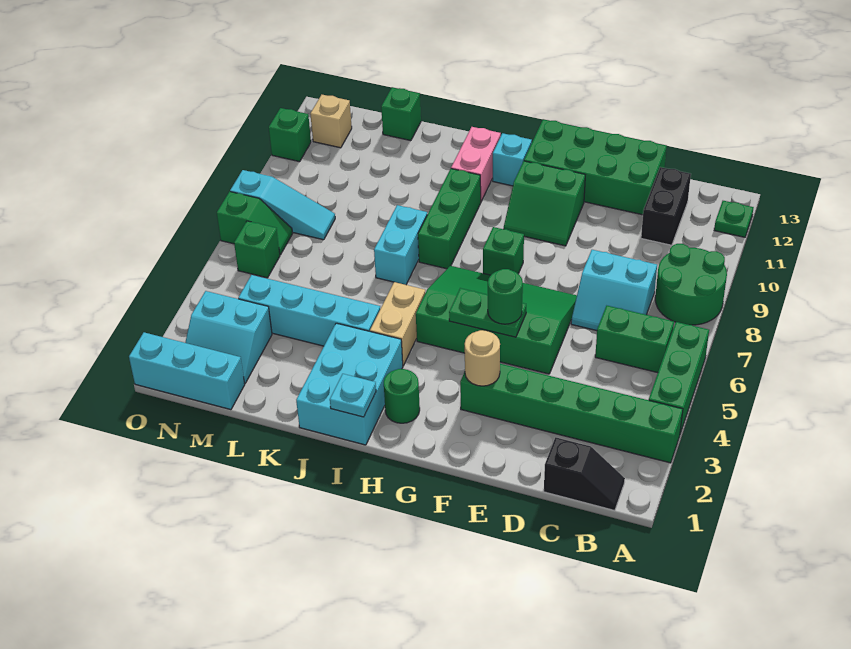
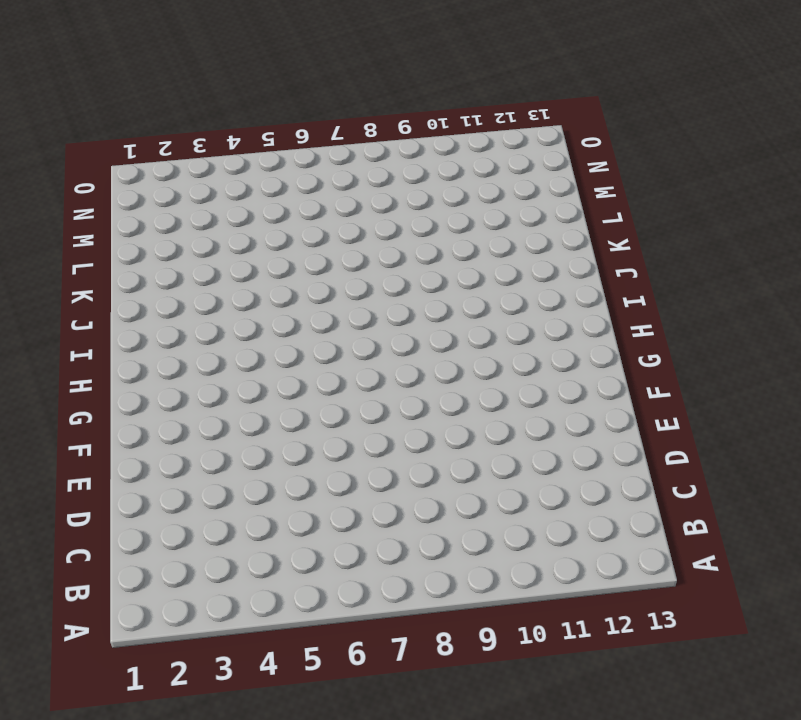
none -> green brick A3:F3 level 1
none -> green brick A4:A6 level 1
none -> green round brick A8:B9 level 1
none -> green plate A12 level 1

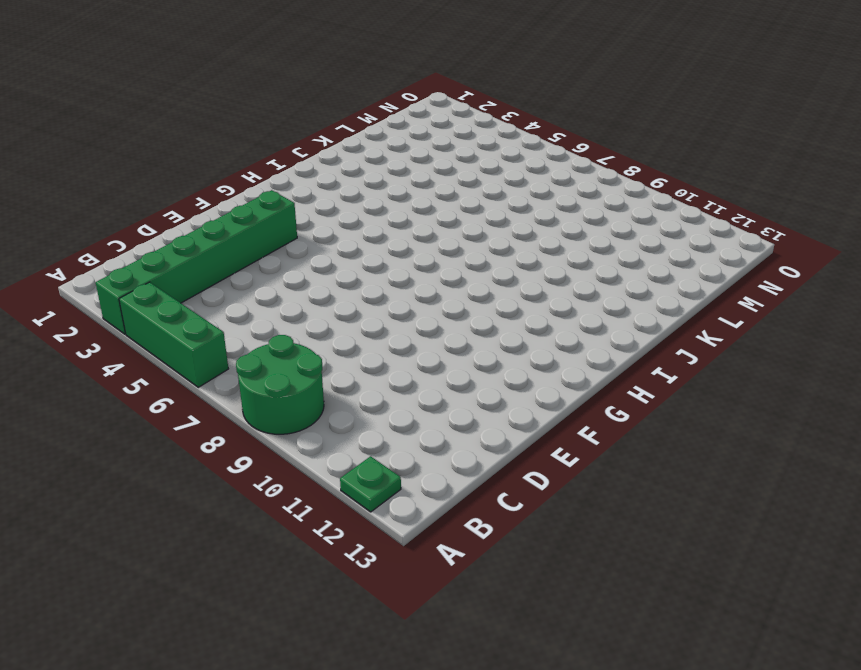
none -> black slope B1:C1 level 1 top C
none -> green brick B6:C6 level 1
none -> cyan slope C7:D8 level 1 top 8
none -> black brick C11:C12 level 1

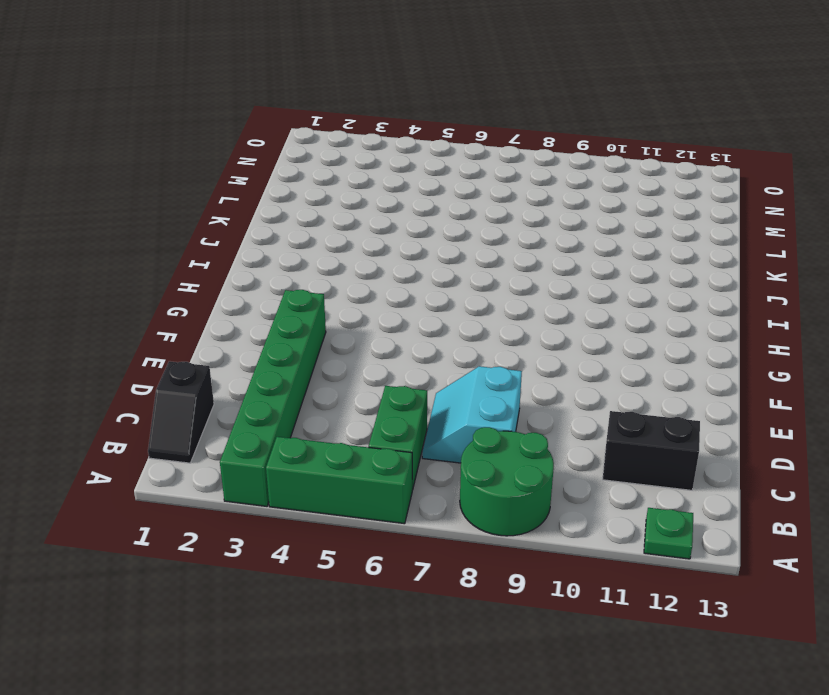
none -> green brick D12:G13 level 1
none -> green slope E5:H7 level 1 top 5
none -> green slope F10:G11 level 1 top 11
none -> green brick G8 level 1

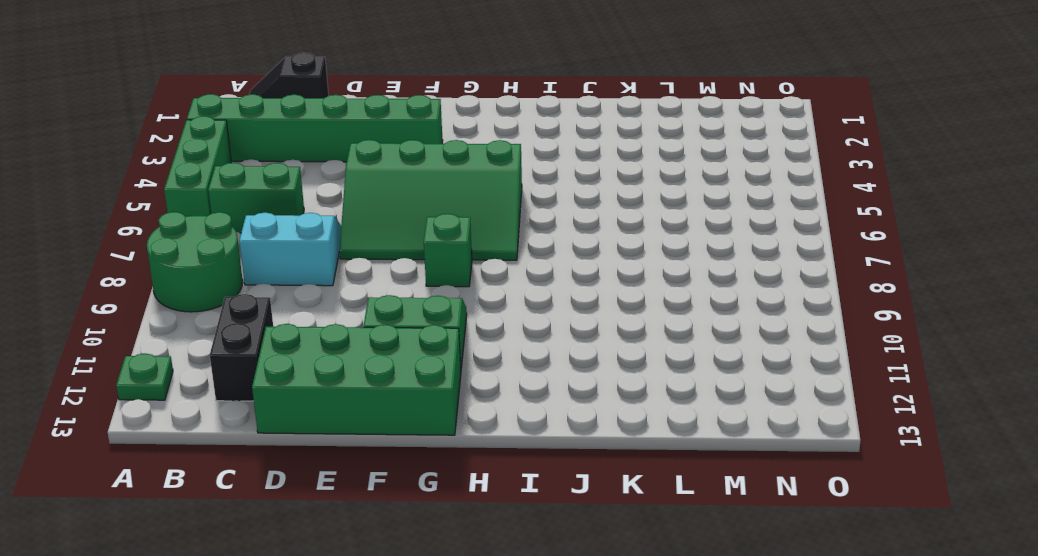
none -> green round brick H2 level 1
none -> cyan brick H12 level 1
none -> cyan brick I1:J3 level 1
none -> tan brick I4:I5 level 1

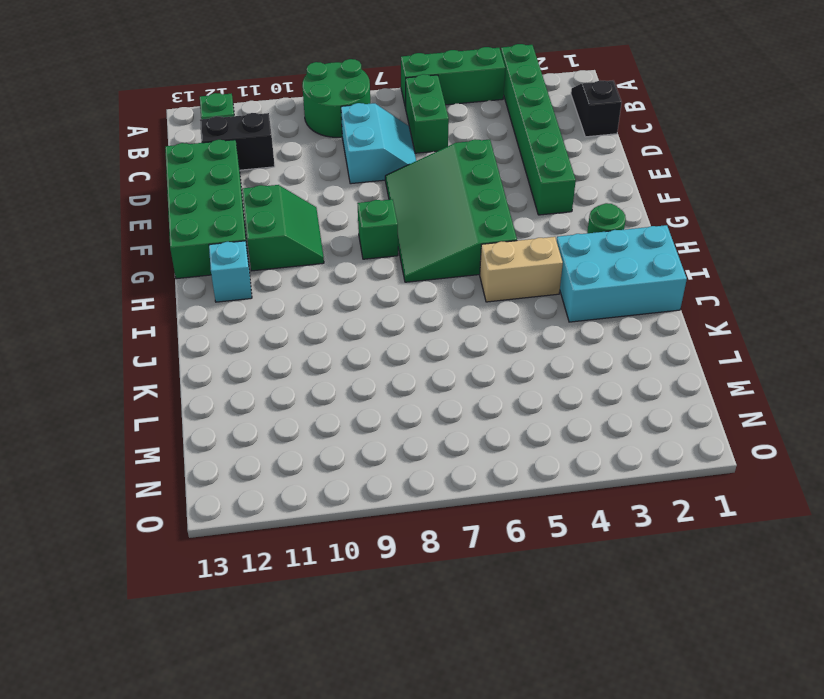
none -> green brick I8:I10 level 1
none -> pink brick I11:I12 level 1
none -> cyan brick J4:M4 level 1
none -> cyan brick J7:J8 level 1

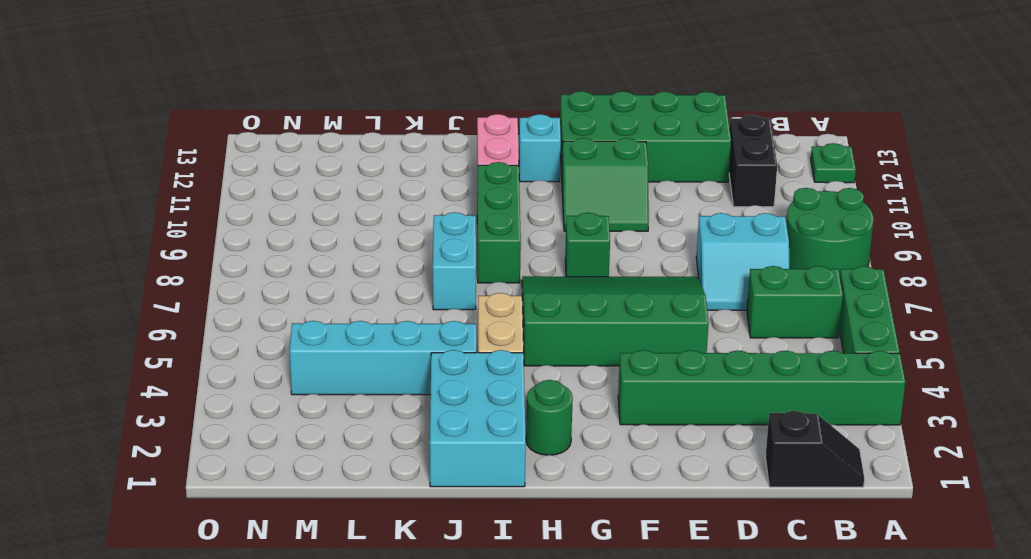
none -> green brick L13 level 1
none -> cyan brick M1:O1 level 1
none -> cyan slope M2:N3 level 1 top 3
none -> cyan slope M8:O8 level 1 top O

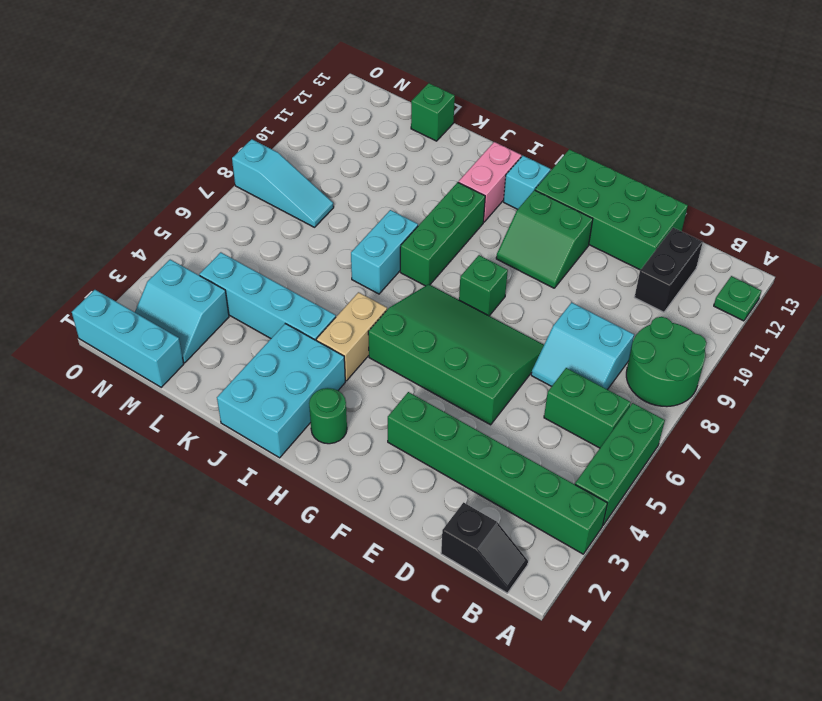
none -> green brick N6 level 1
none -> green slope N7:O7 level 1 top O
none -> tan brick N12 level 1
none -> green brick O11 level 1

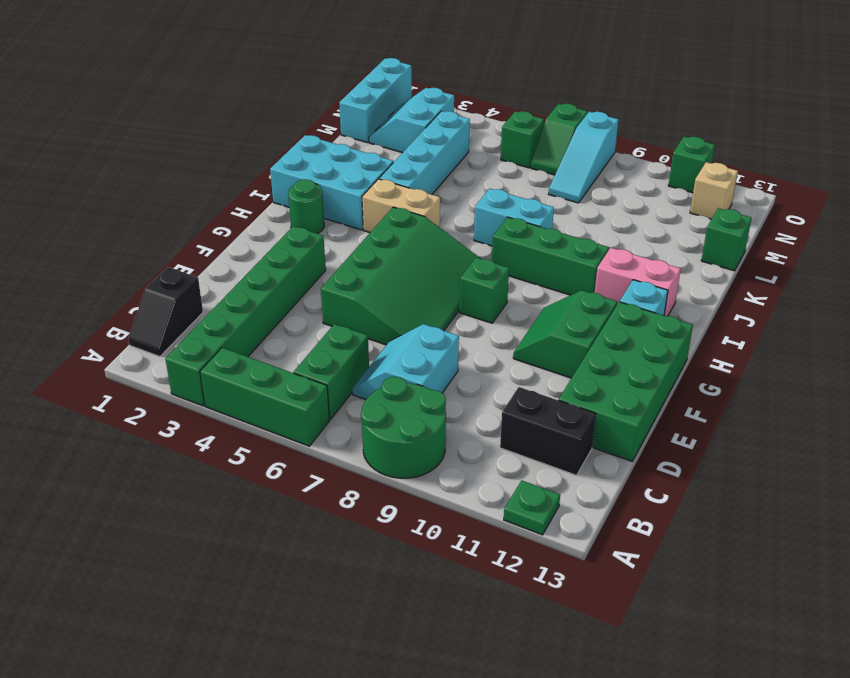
none -> tan round brick F3 level 2
none -> green plate F5:G5 level 2
none -> cyan plate I1 level 2
none -> green round brick F5 level 3

